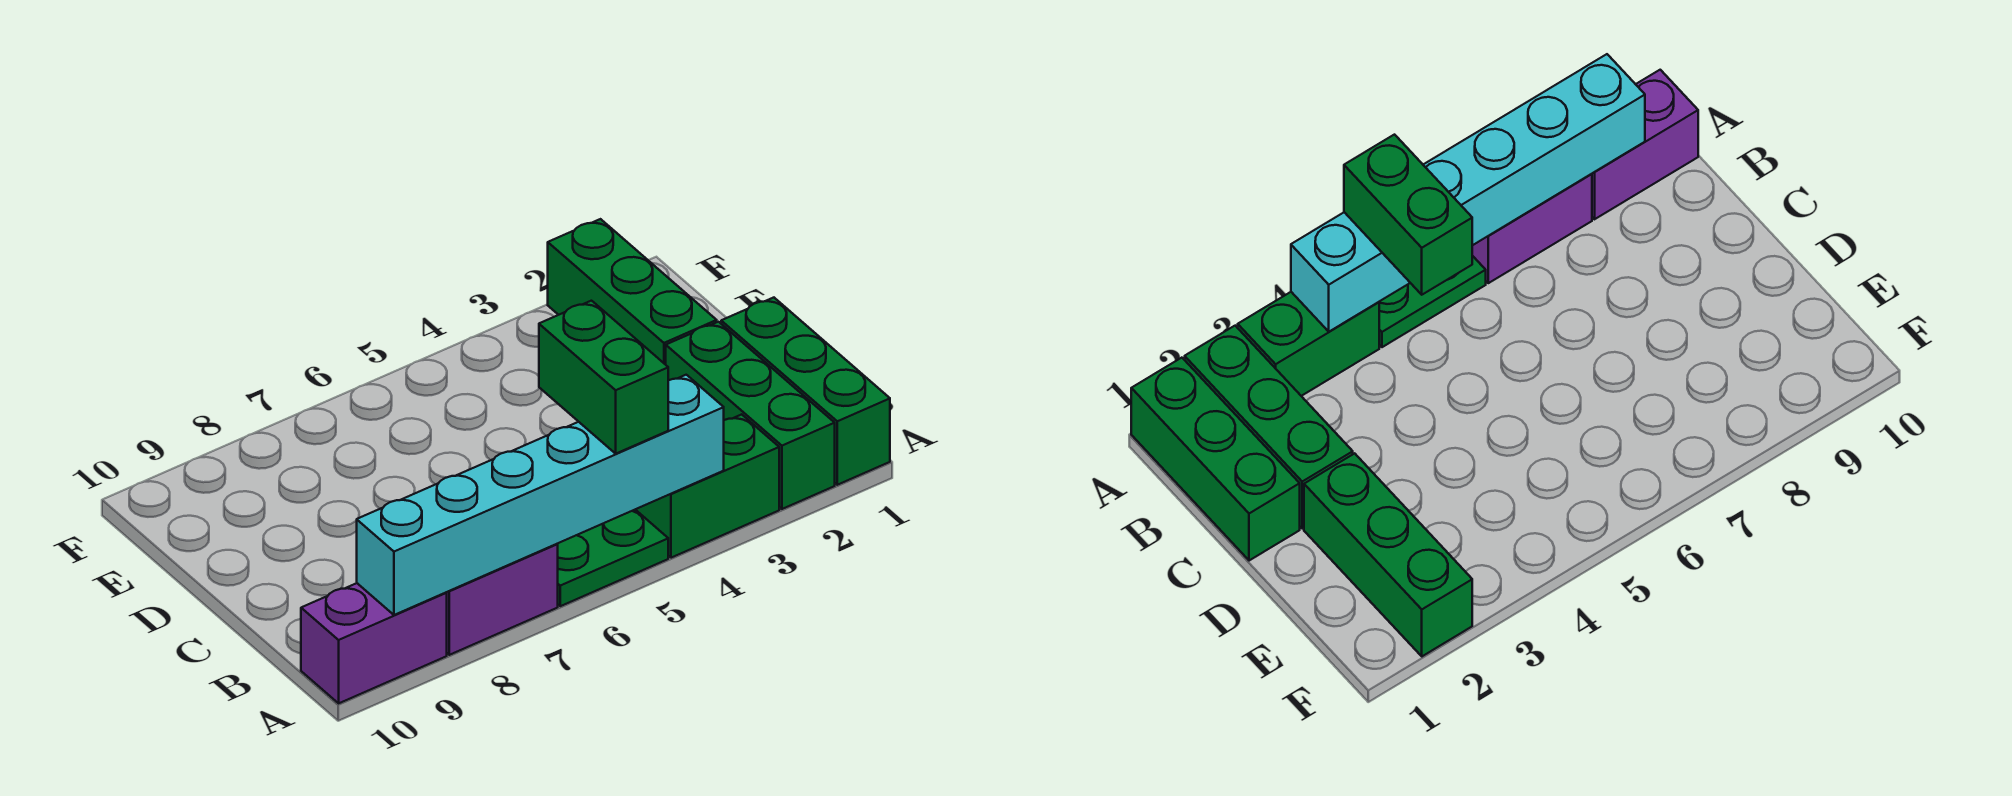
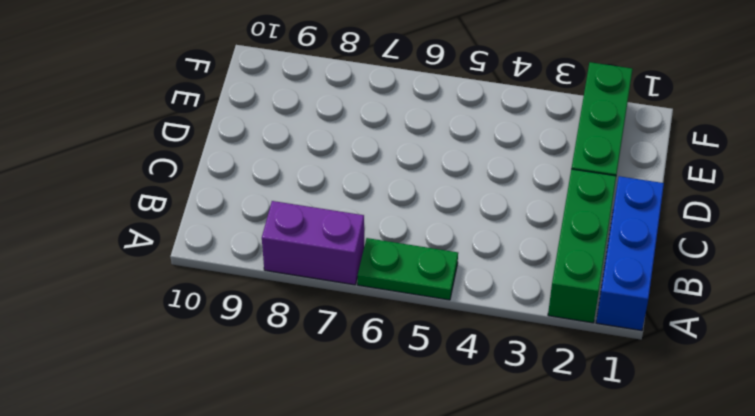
blue brick A1:C1 level 1 -> green brick A1:C1 level 1
none -> green brick A3:A4 level 1
none -> purple brick A9:A10 level 1

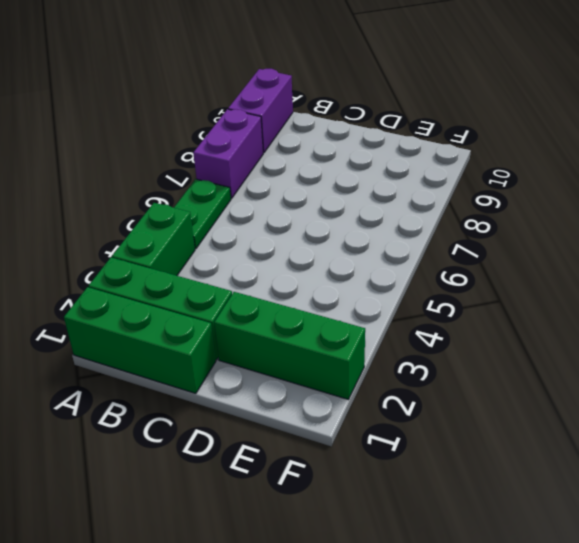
none -> cyan brick A4:A9 level 2
none -> green brick A5:B5 level 3

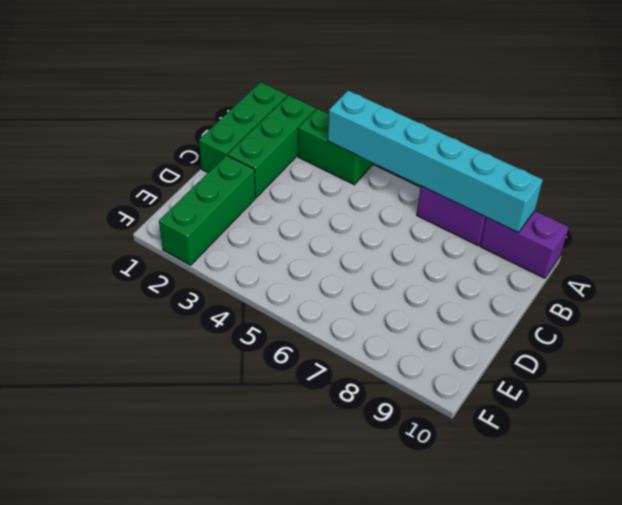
none -> green plate A5:A6 level 1
none -> green brick A5:B5 level 3

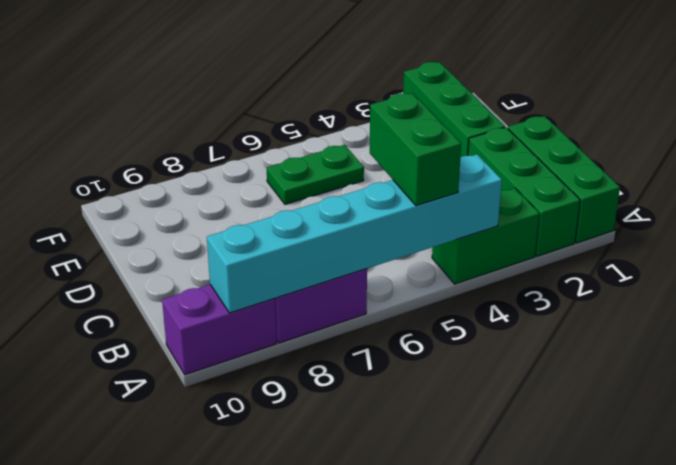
green plate E5:E6 level 1 -> green plate A5:A6 level 1

